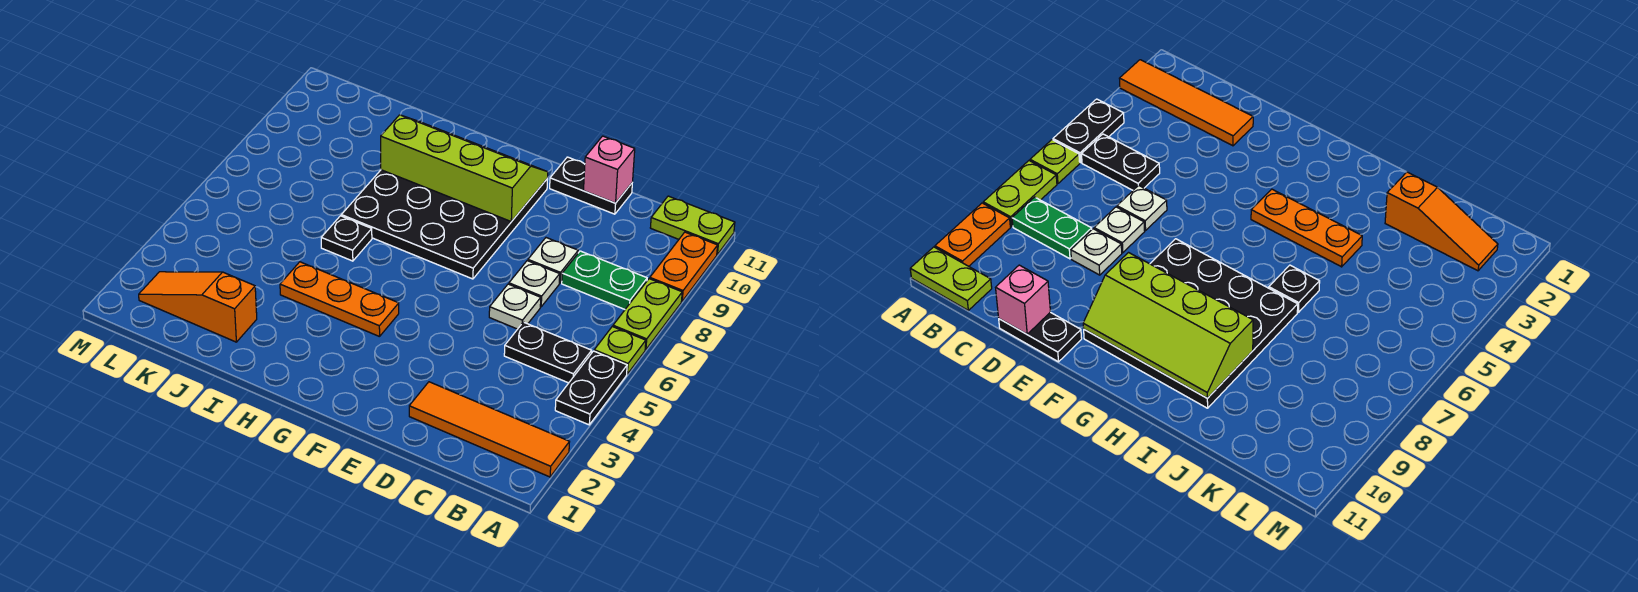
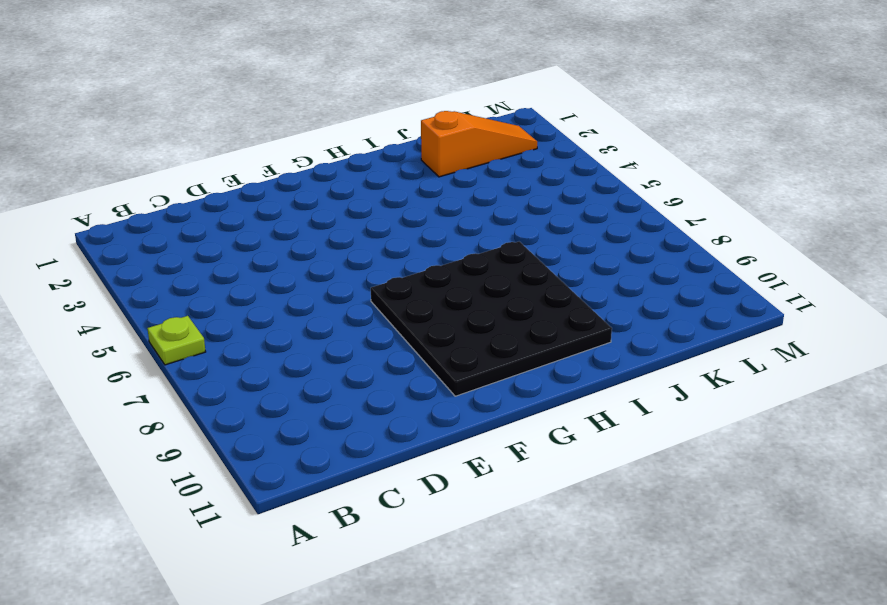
none -> orange tile A2:D2 level 1
none -> black plate A4:A5 level 1
none -> lime plate A7:A8 level 1

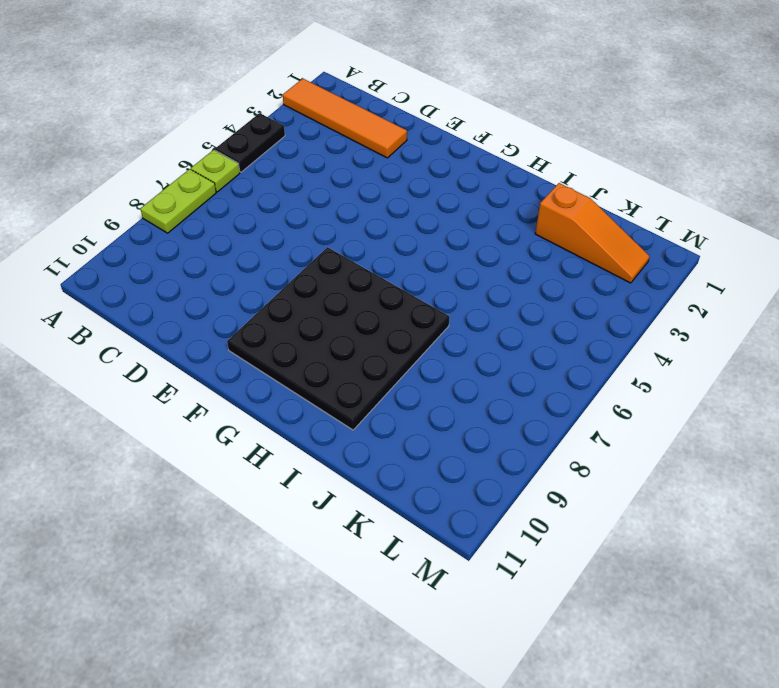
none -> orange plate A9:A10 level 1
none -> lime plate A11:B11 level 1
none -> black plate B5:C5 level 1

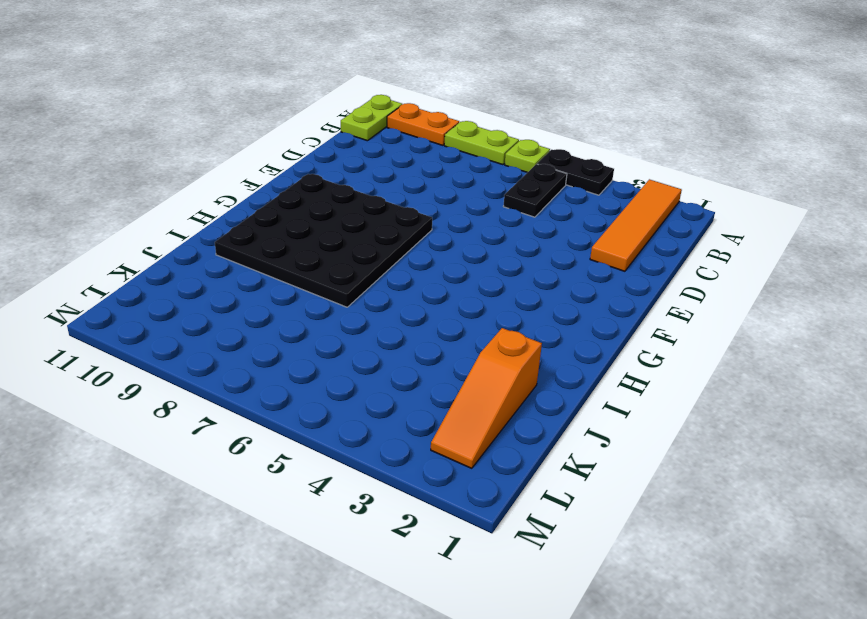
none -> green plate B8:C8 level 1
none -> white plate D6 level 1
none -> white plate D7 level 1

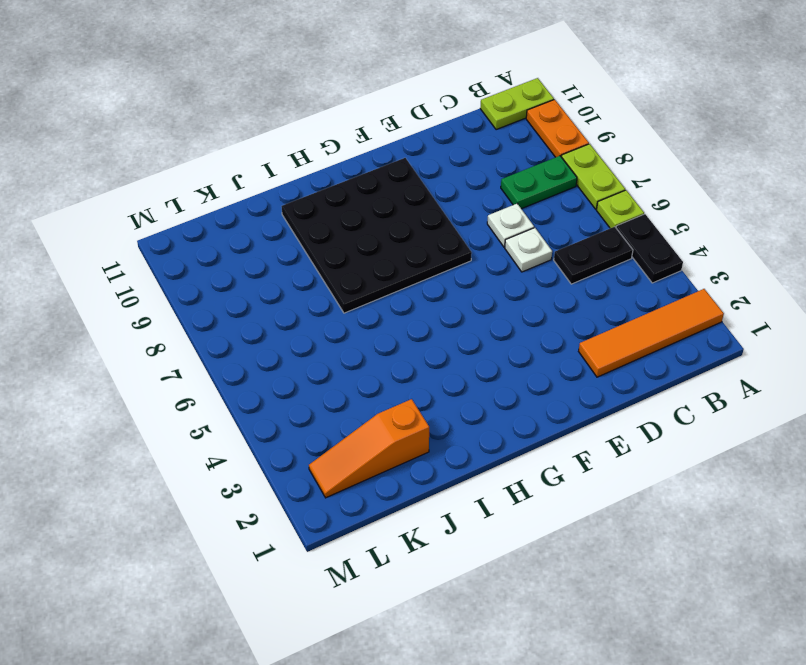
none -> white plate D8 level 1
none -> black plate D11:E11 level 1
none -> orange plate G4:I4 level 1

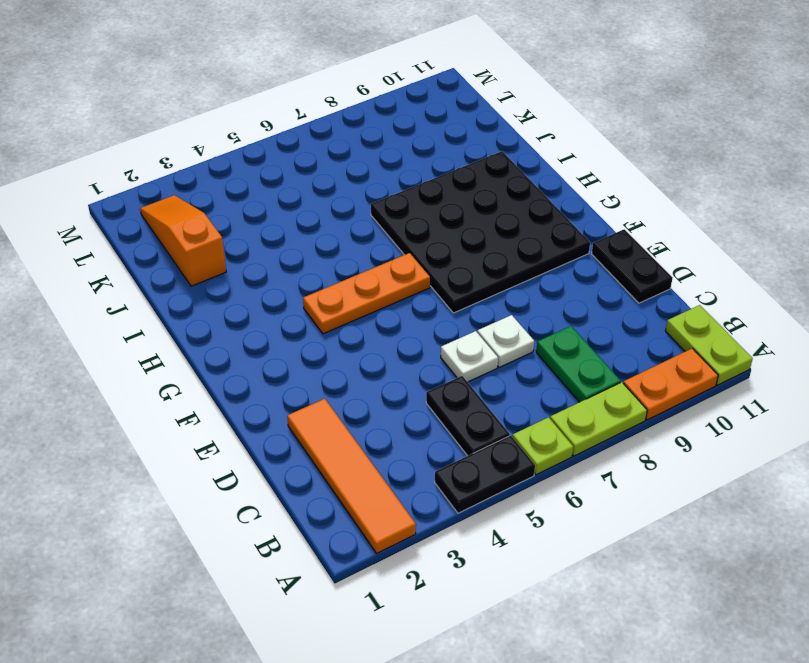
orange plate G4:G6 level 1 -> orange plate G4:I4 level 1
none -> white plate D8 level 1
none -> black plate I6 level 1
none -> pink brick D11 level 2

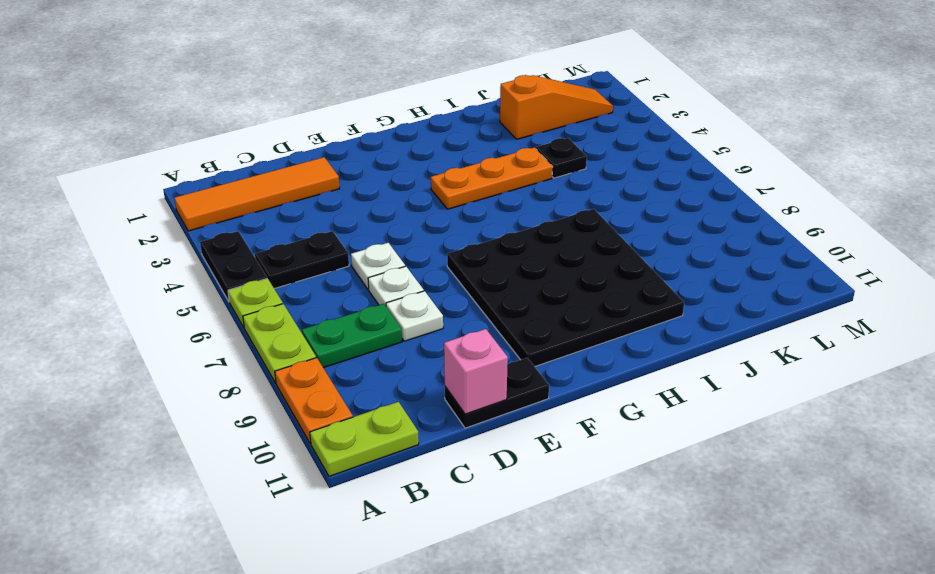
black plate J4 level 1 -> black plate I6 level 1
none -> lime slope F9:I10 level 2 top 9

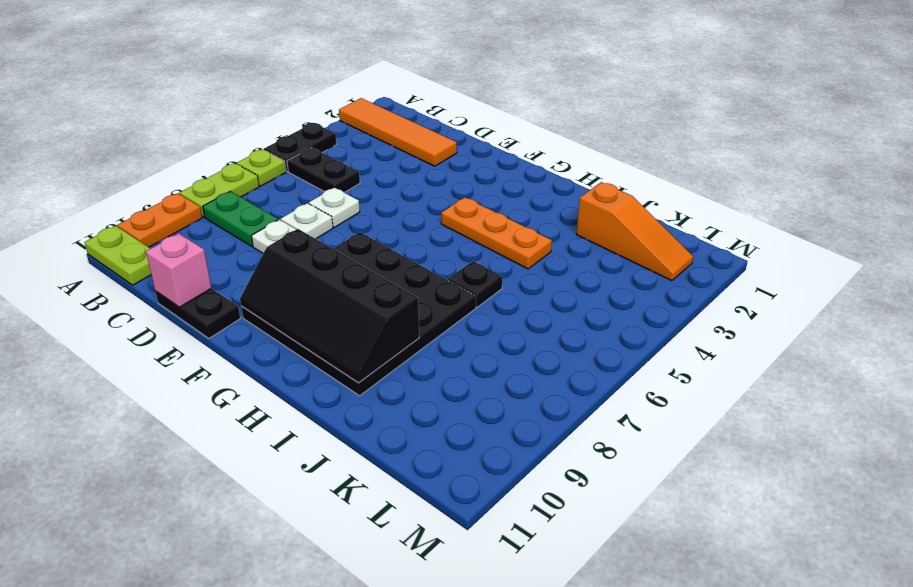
black slope F9:I10 level 2 top 9 -> lime slope F9:I10 level 2 top 9

